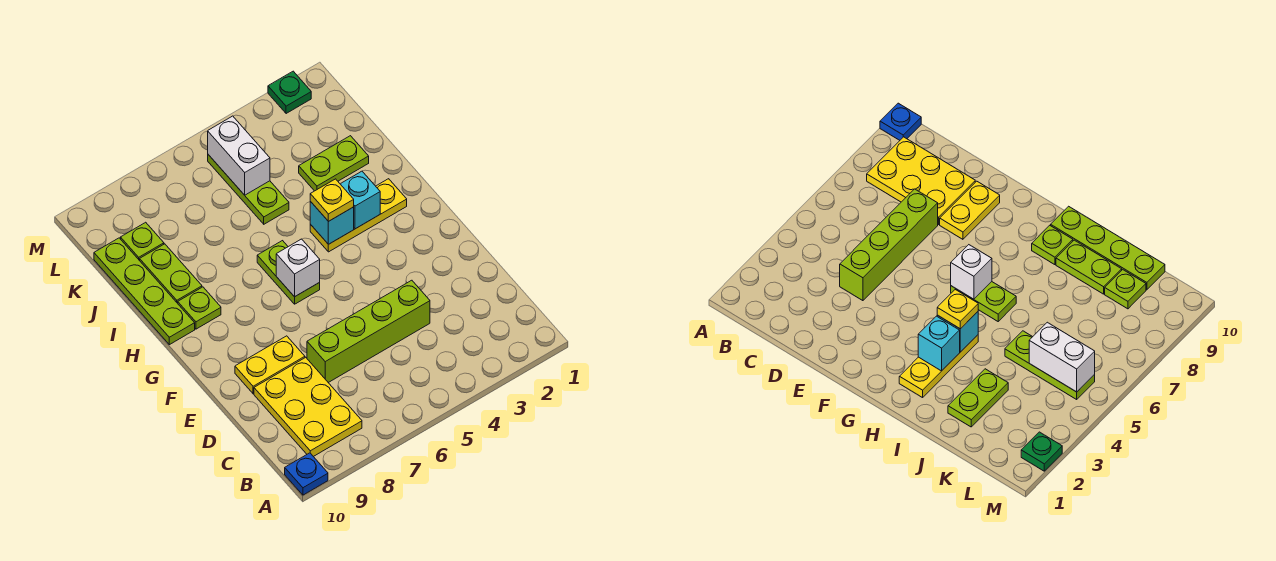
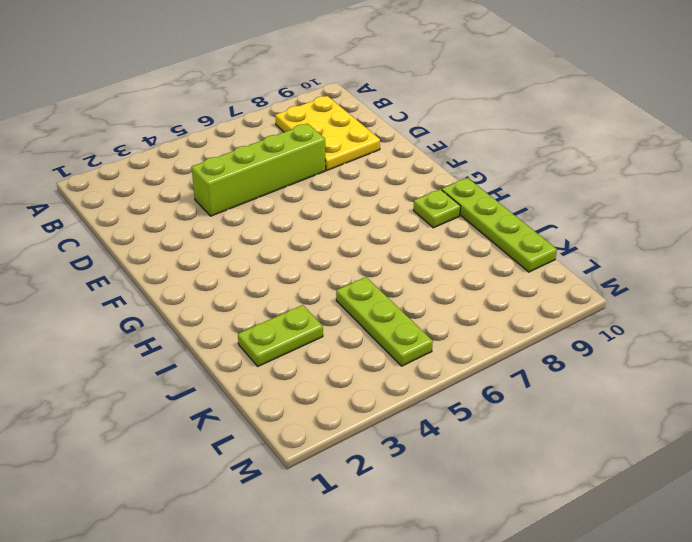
none -> blue plate A10 level 1
none -> yellow plate E8:E9 level 1
none -> lime plate G6:H6 level 1

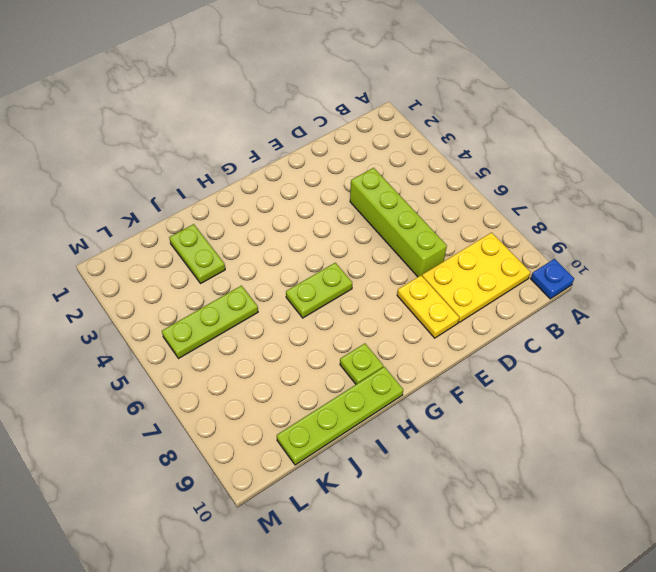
none -> yellow plate H2:H4 level 1
none -> lime plate I9:J9 level 1
none -> lime plate K9 level 1

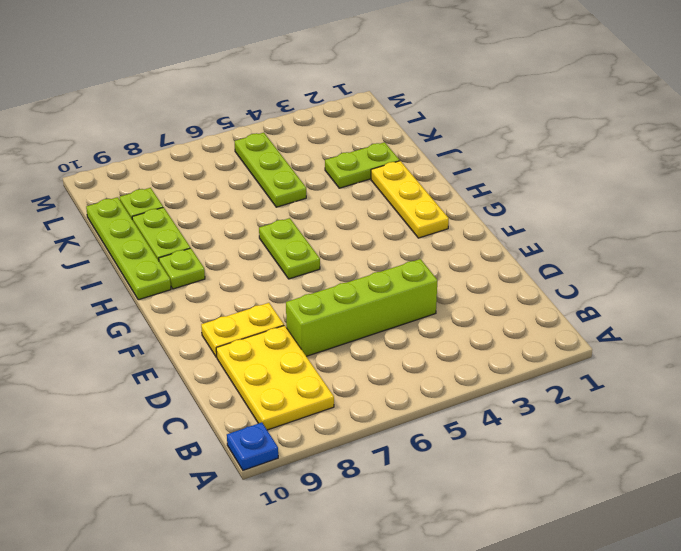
yellow plate G2:I2 level 1 -> yellow plate H2:H4 level 1
none -> green plate M2 level 1
none -> white brick G6 level 2
none -> cyan brick H3 level 2

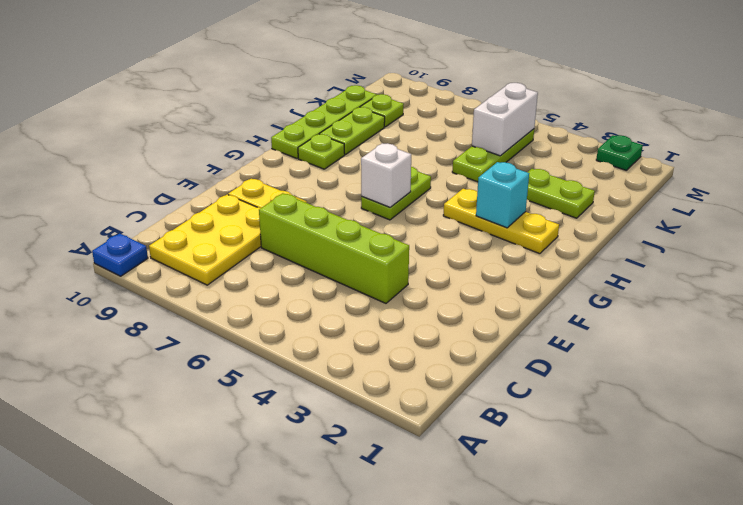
none -> cyan brick H4 level 2
none -> yellow plate H4 level 3

